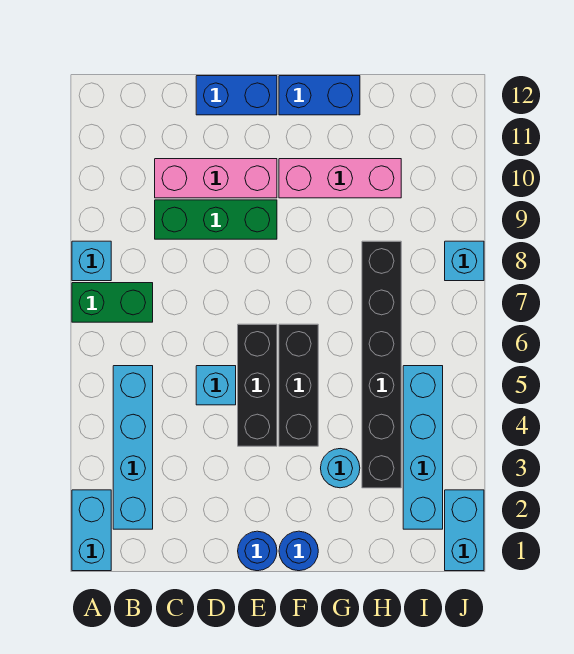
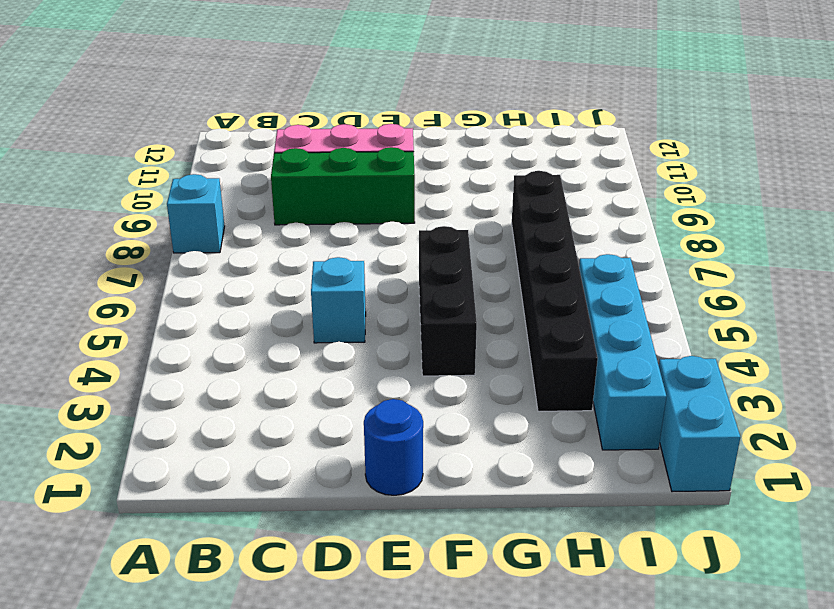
none -> cyan brick A1:A2 level 1
none -> green brick A7:B7 level 1
none -> cyan brick B2:B5 level 1

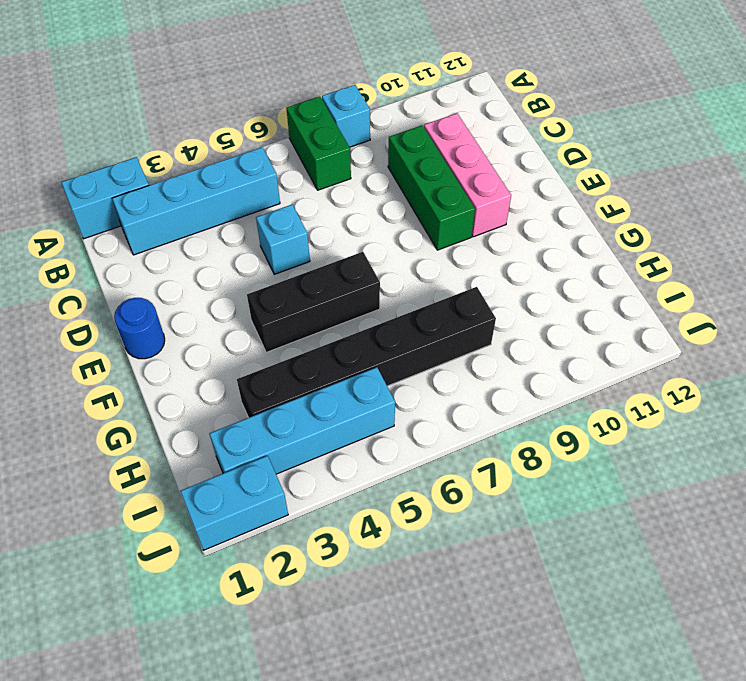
none -> blue brick D12:E12 level 1
none -> black brick E4:E6 level 1
none -> blue round brick F1 level 1

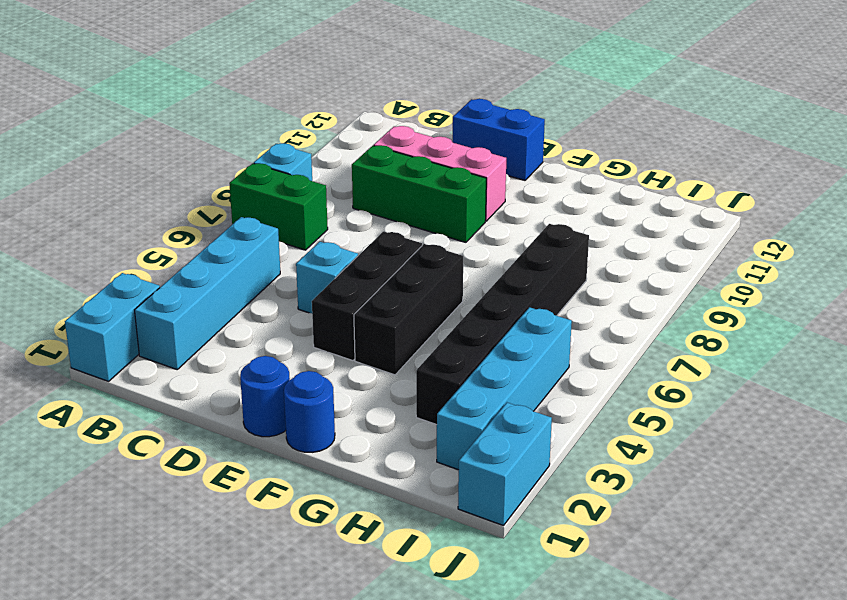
none -> pink brick F10:H10 level 1
none -> blue brick F12:G12 level 1
none -> cyan round brick G3 level 1

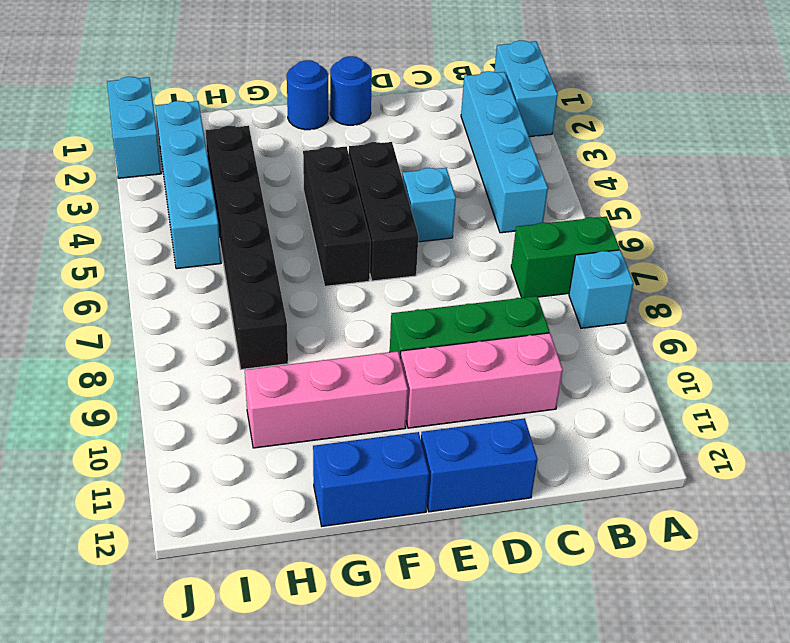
none -> cyan round brick G3 level 1
none -> cyan brick J8 level 1

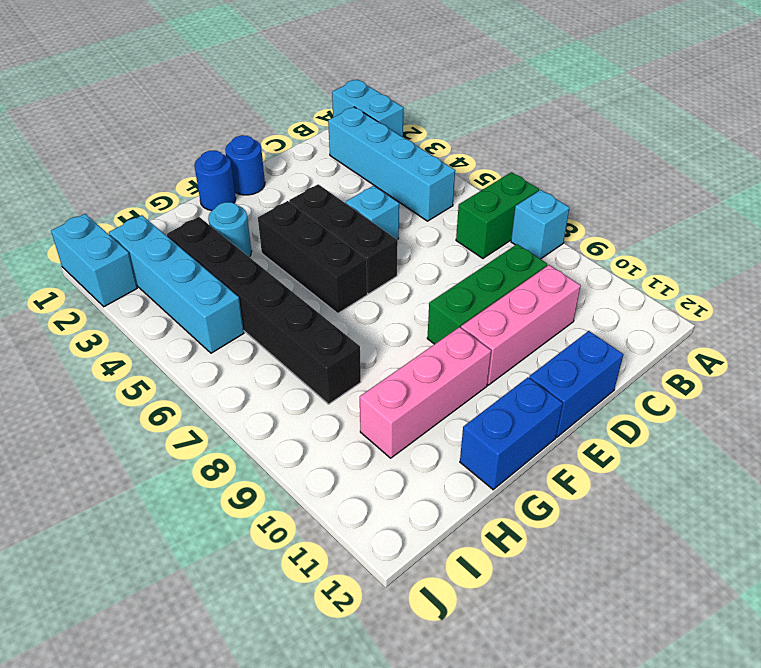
none -> cyan brick J8 level 1

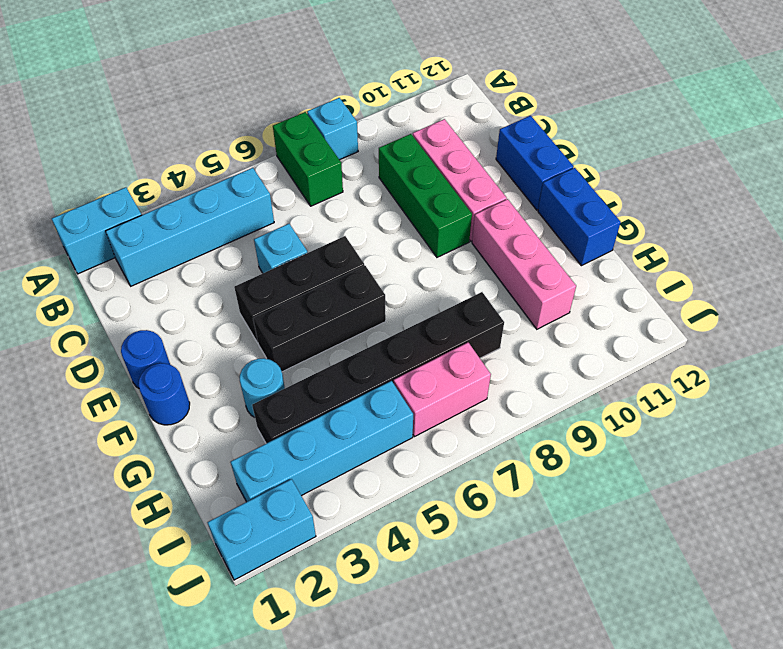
pink brick I6:I7 level 1 -> none
none -> cyan brick J8 level 1

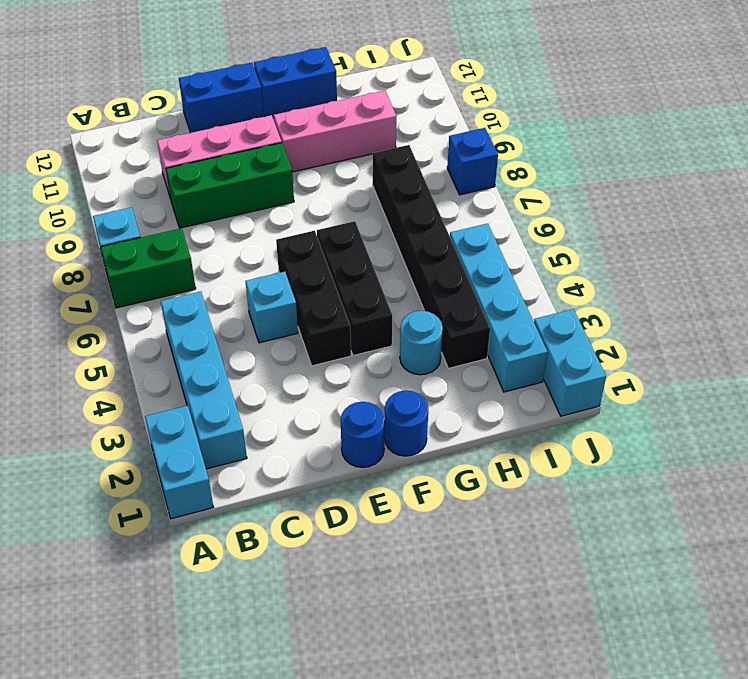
blue brick J8 level 1 -> cyan brick J8 level 1

